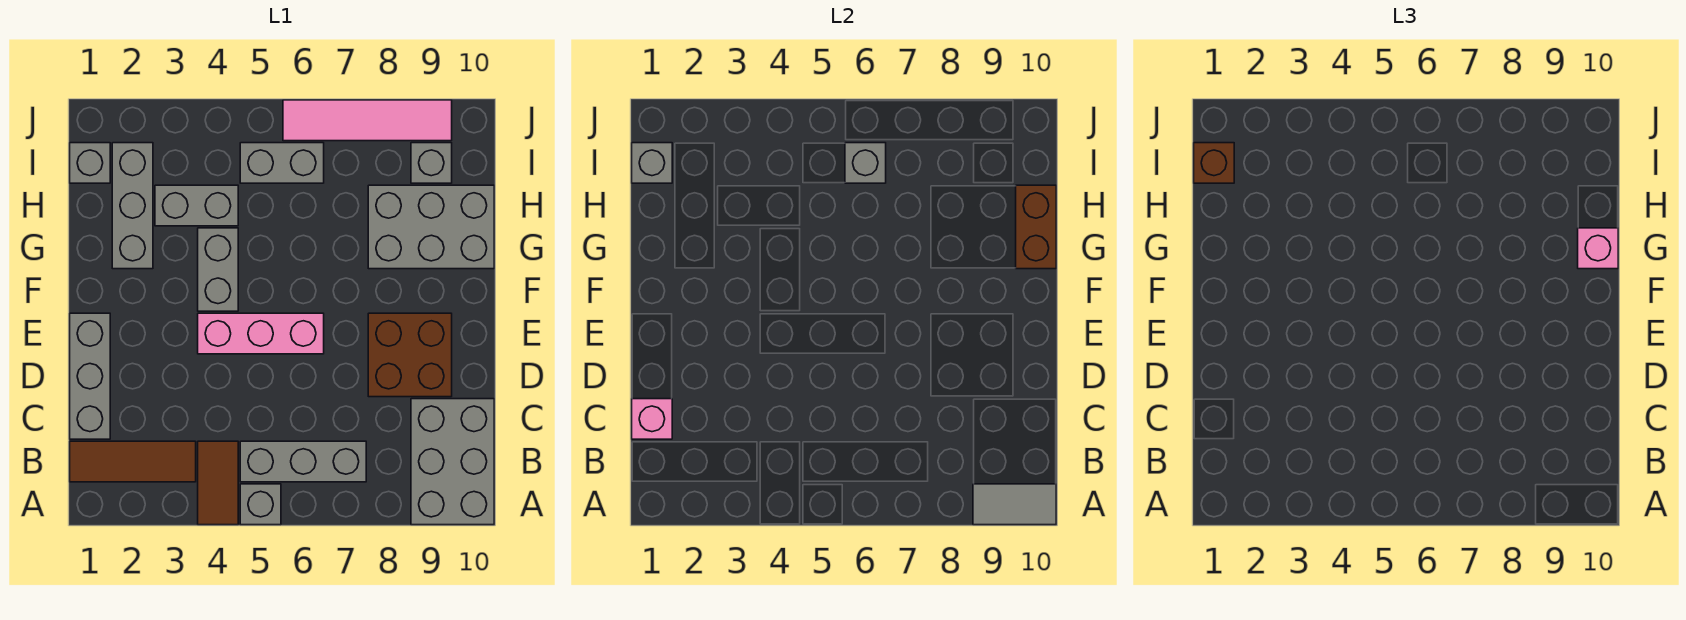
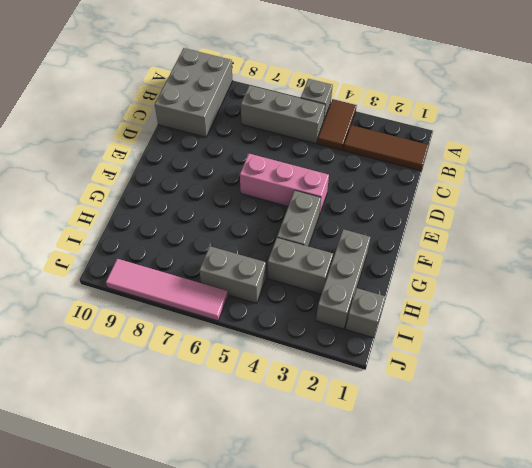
none -> grey brick C1:E1 level 1
none -> brown brick D8:E9 level 1
none -> grey brick G8:H10 level 1

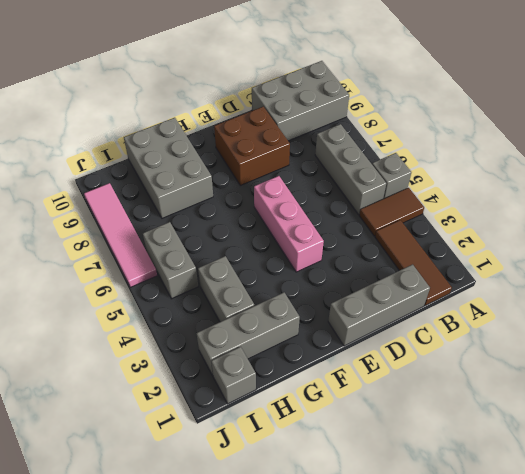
none -> grey brick F4:G4 level 1
none -> grey brick I9 level 1
none -> grey tile A9:A10 level 2

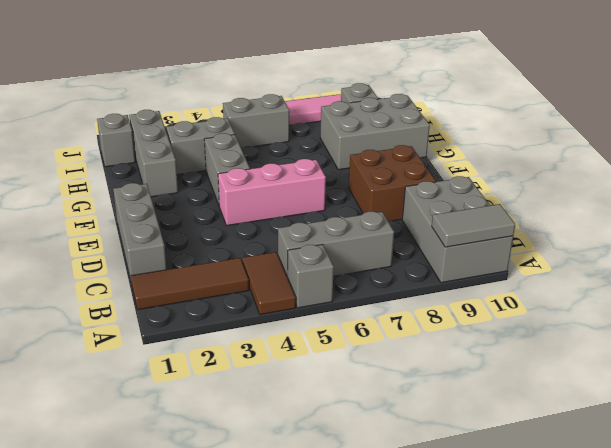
none -> pink brick C1 level 2
none -> brown brick G10:H10 level 2
none -> grey brick I1 level 2

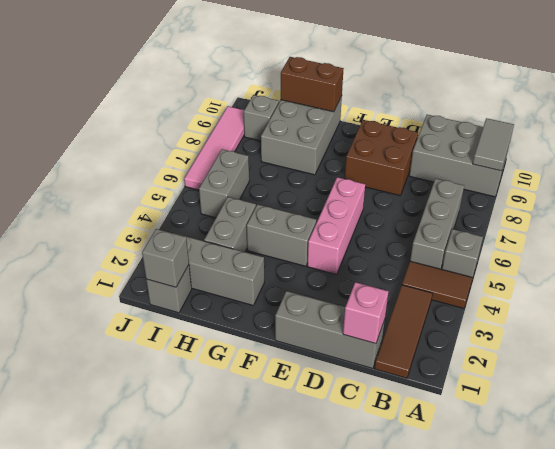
none -> grey brick I6 level 2
none -> pink brick G10 level 3
none -> brown brick I1 level 3

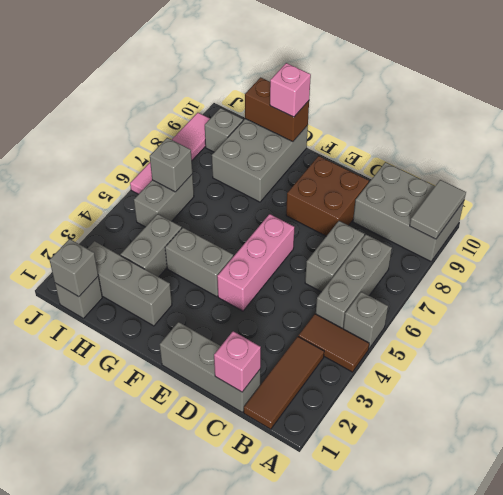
grey brick C6:C7 level 1 -> none
none -> brown brick I1 level 3

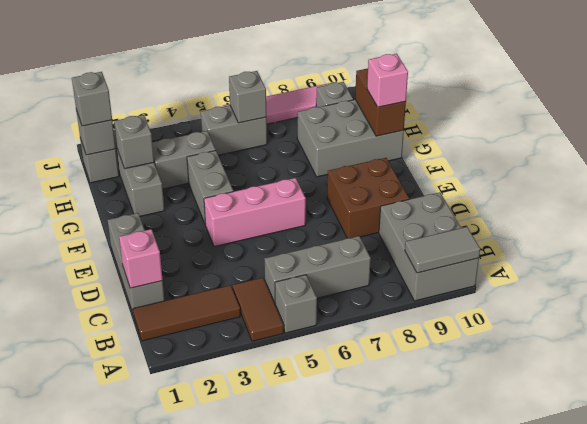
grey brick H2 level 2 -> none
grey brick I1 level 3 -> brown brick I1 level 3

